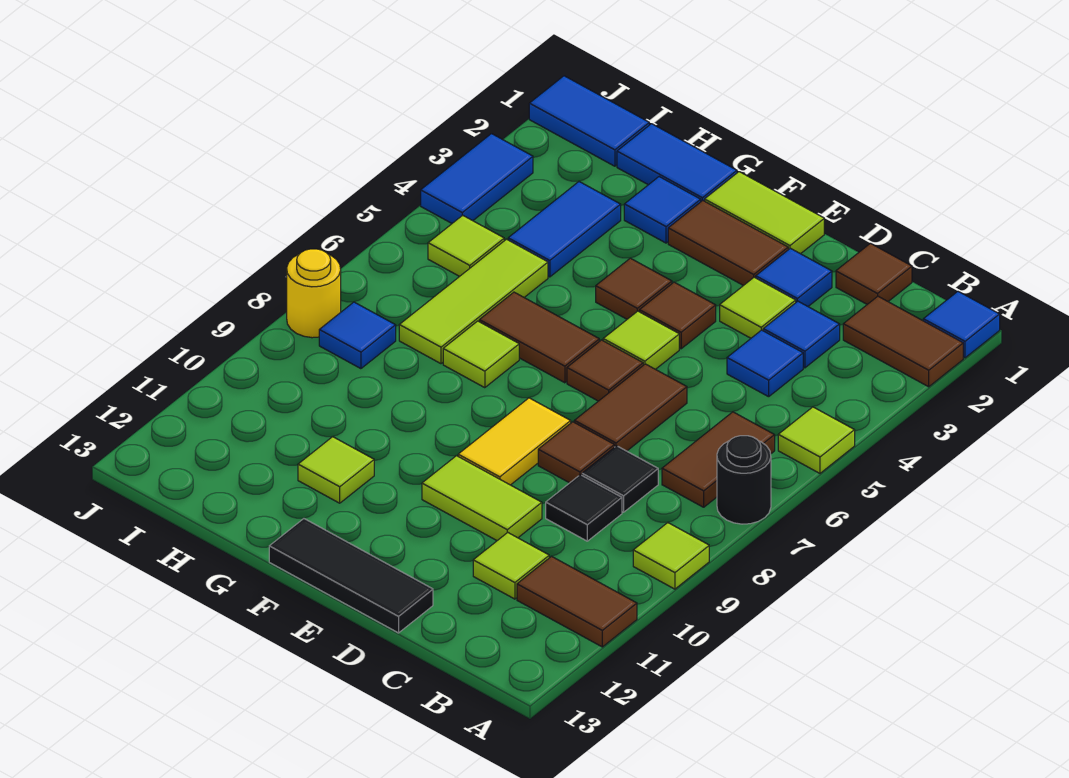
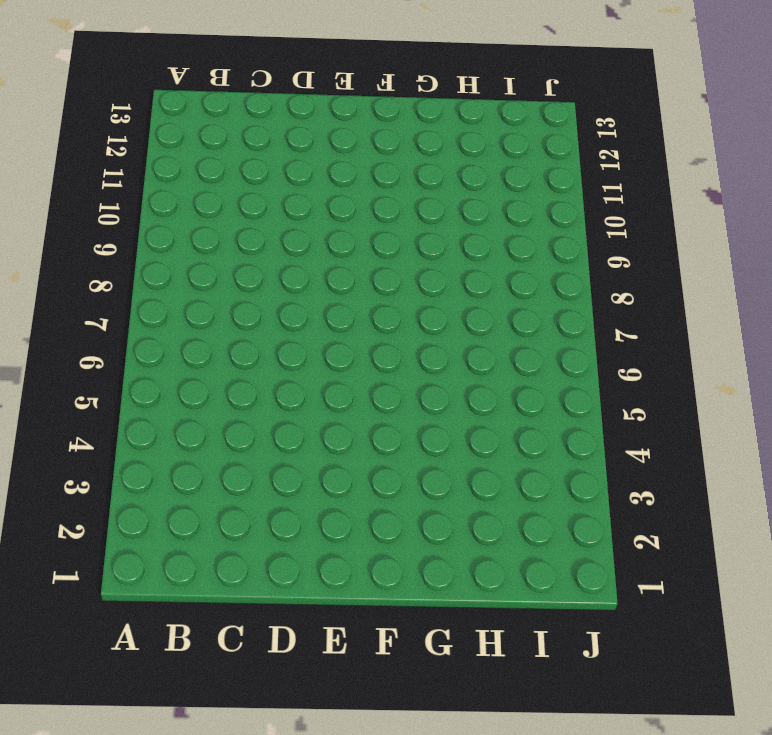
none -> blue tile A1 level 1
none -> brown tile A2:B2 level 1
none -> lime tile A5 level 1
none -> black round brick A7 level 1

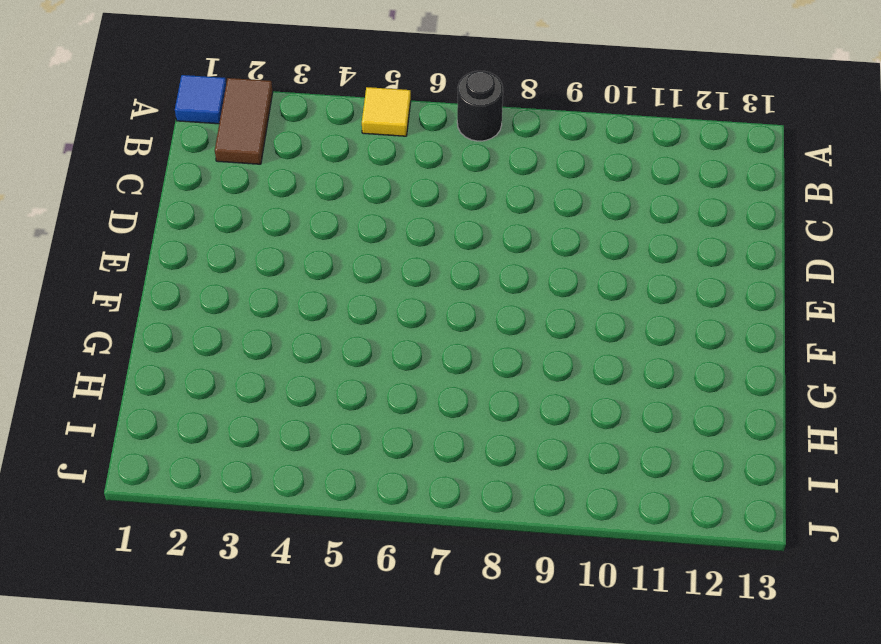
yellow tile A5 level 1 -> lime tile A5 level 1
none -> lime tile A9 level 1
none -> brown tile A11:B11 level 1
none -> brown tile B6:B7 level 1
none -> brown tile C1 level 1

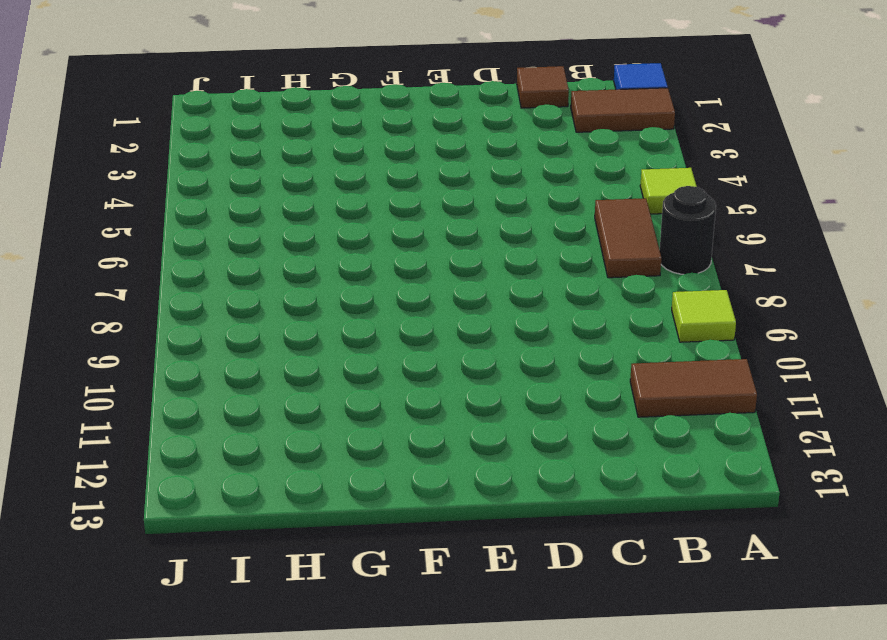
none -> blue tile C3 level 1
none -> blue tile C4 level 1
none -> black tile C8 level 1
none -> black tile C9 level 1

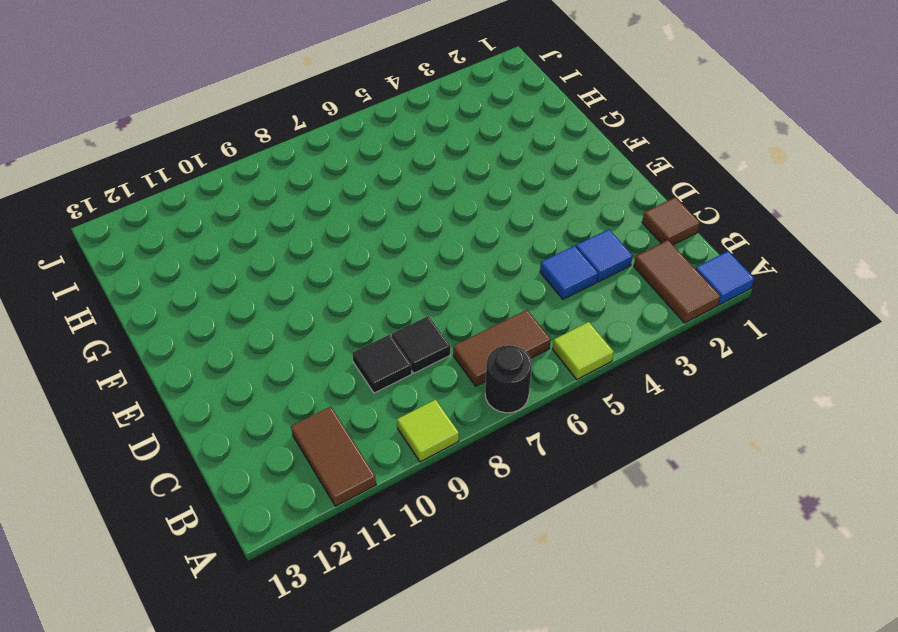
none -> lime tile C11 level 1
none -> blue tile D2 level 1
none -> lime tile D3 level 1
none -> brown tile D6:D7 level 1

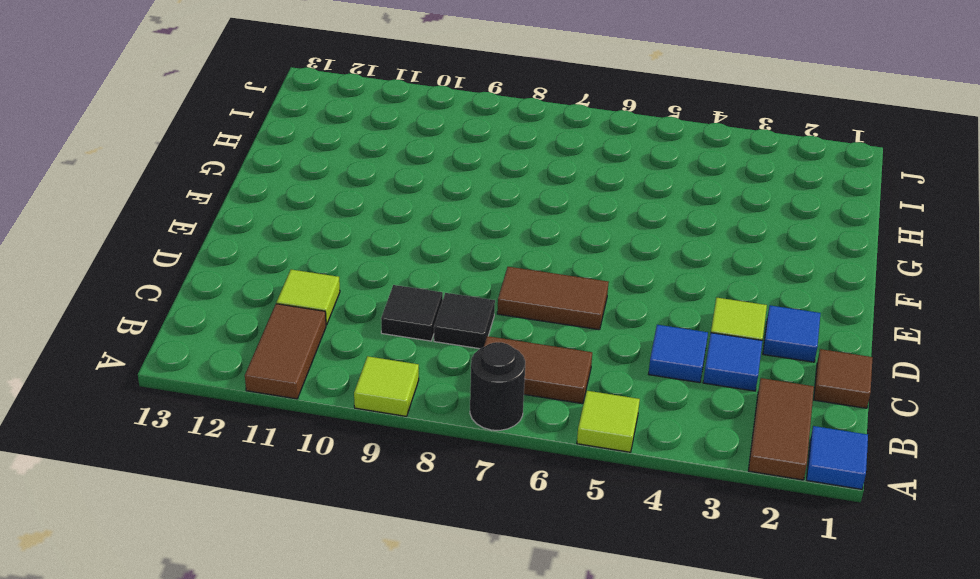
none -> brown tile D8 level 1
none -> lime tile D10:E10 level 1
none -> black tile D13:F13 level 1
none -> lime tile E1:F1 level 1

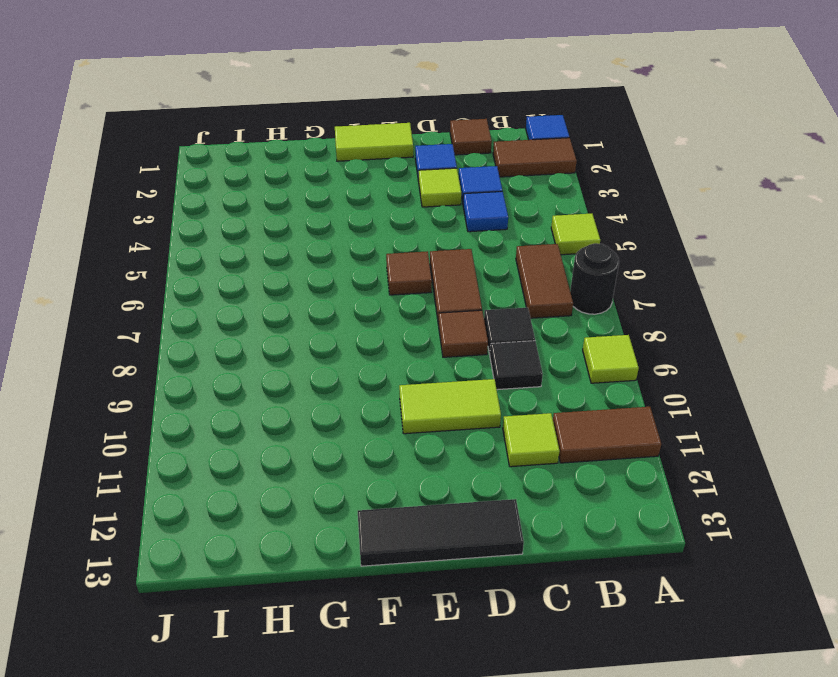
none -> brown tile E2:F2 level 1
none -> brown tile E4 level 1
none -> lime tile E5 level 1
none -> yellow tile E8:E9 level 1

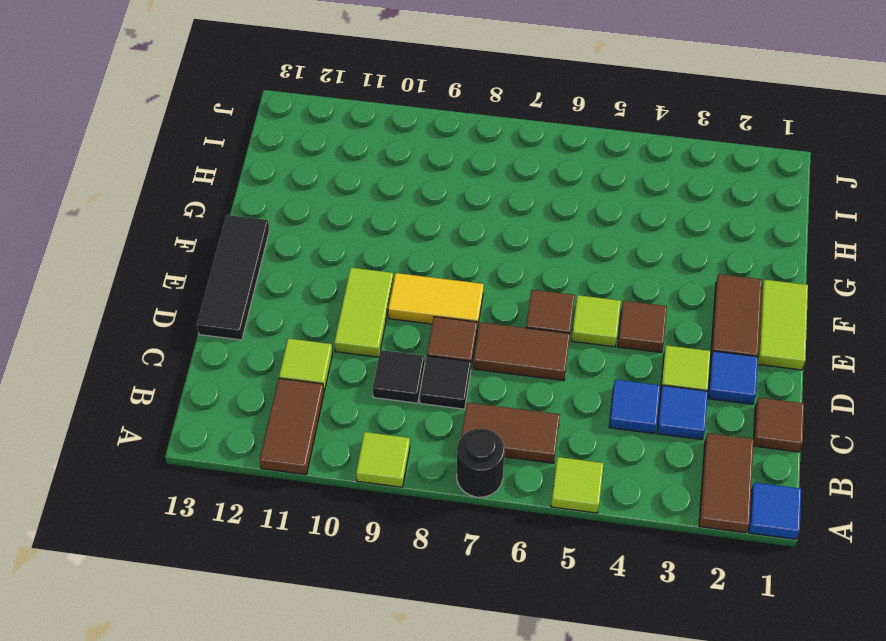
none -> brown tile F4 level 1
none -> brown tile F6:G6 level 1
none -> blue tile G1:H1 level 1
none -> blue tile G2 level 1

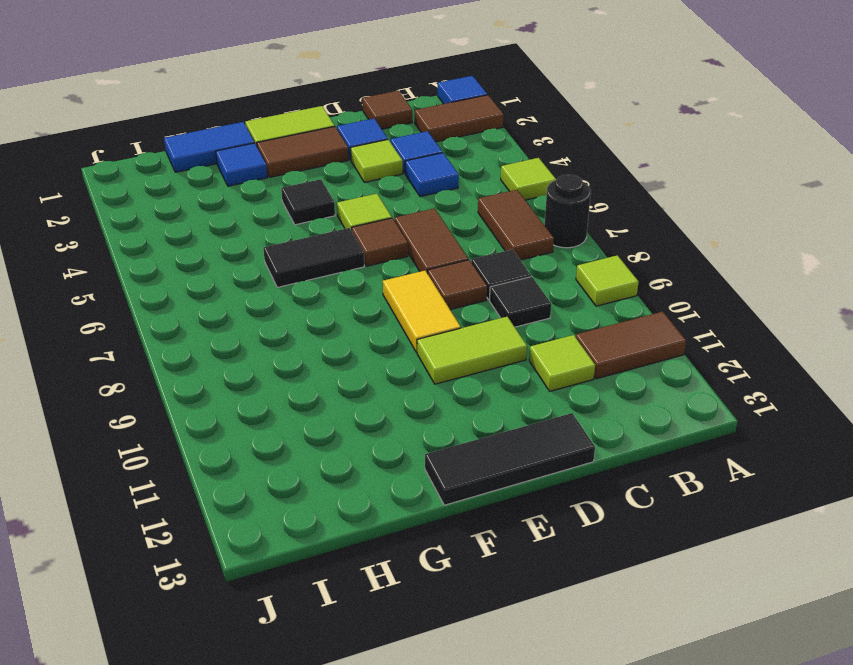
black tile F4 level 1 -> brown tile F4 level 1
black tile F6:G6 level 1 -> brown tile F6:G6 level 1
none -> brown tile E4 level 1
none -> lime tile G7 level 1
none -> lime tile G11 level 1
none -> blue tile H3:H4 level 1

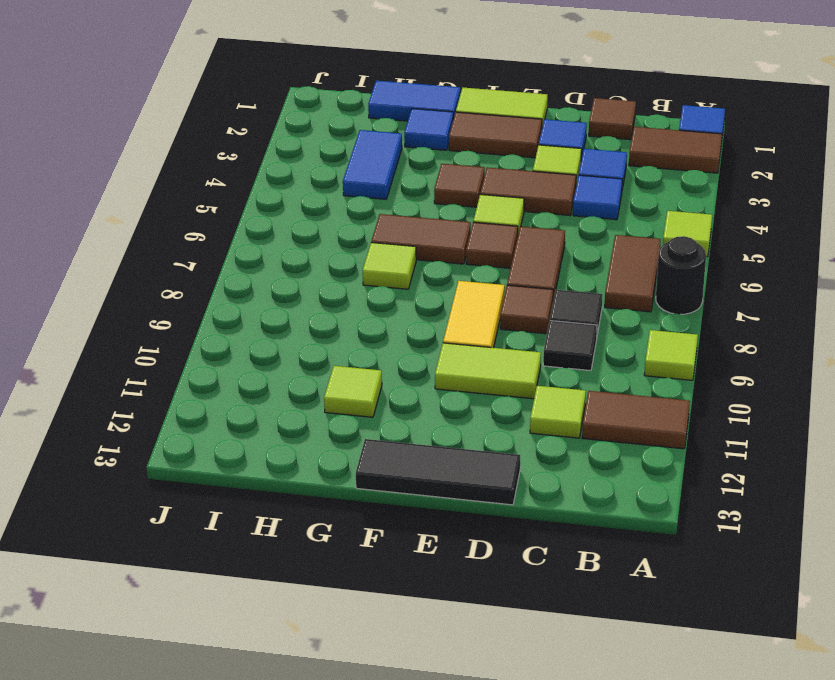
brown tile D4:E4 level 1 -> brown tile E4 level 1
none -> lime tile H5:H7 level 1
none -> blue tile I1:J1 level 1
none -> lime tile I5 level 1
none -> blue tile I8 level 1

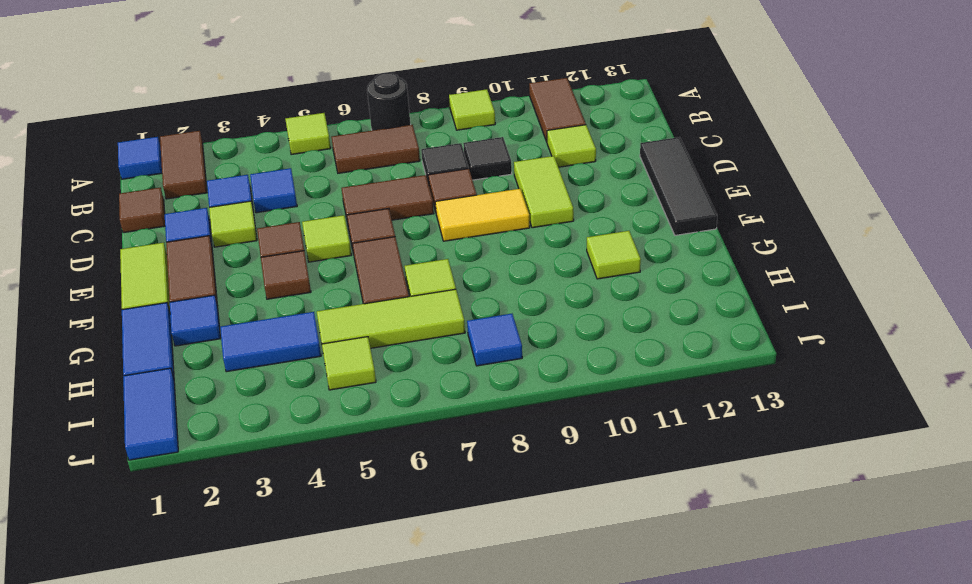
none -> blue tile J3:J4 level 1
none -> yellow round brick J8 level 1

